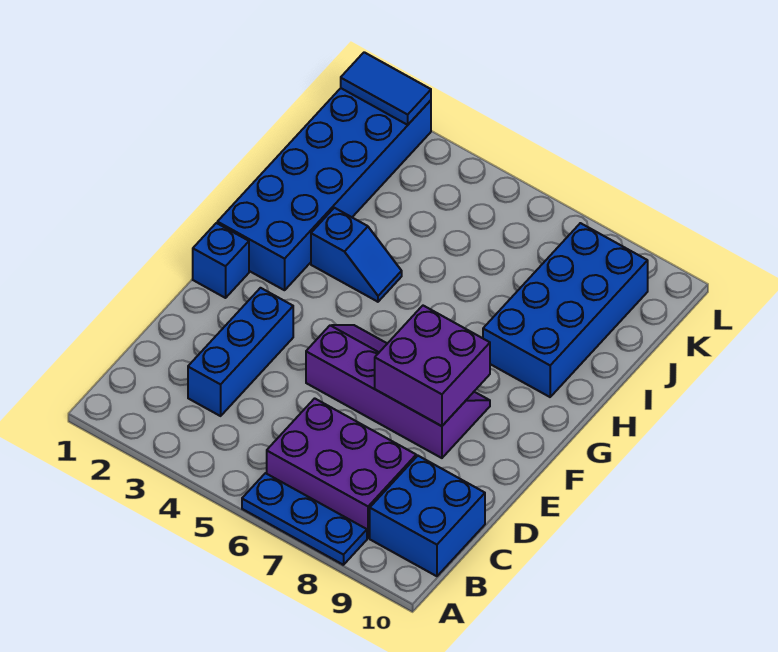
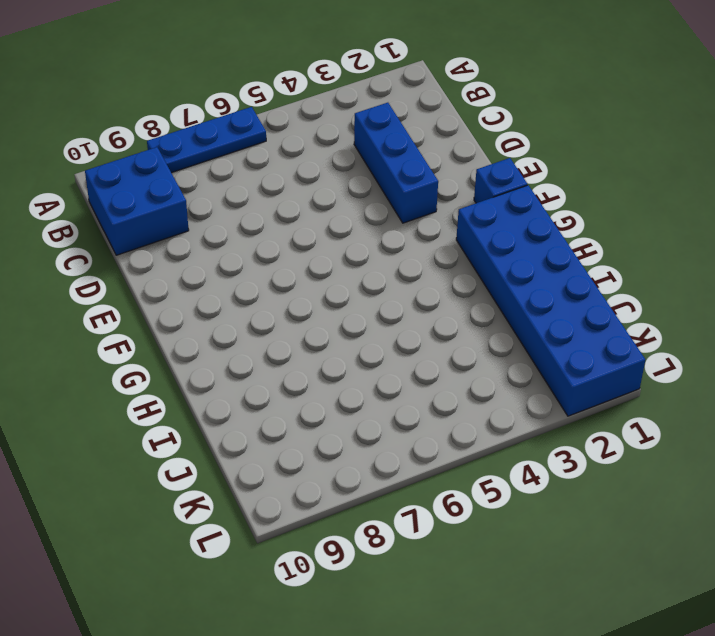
none -> purple brick B6:C8 level 1
none -> purple slope E5:F8 level 1 top E

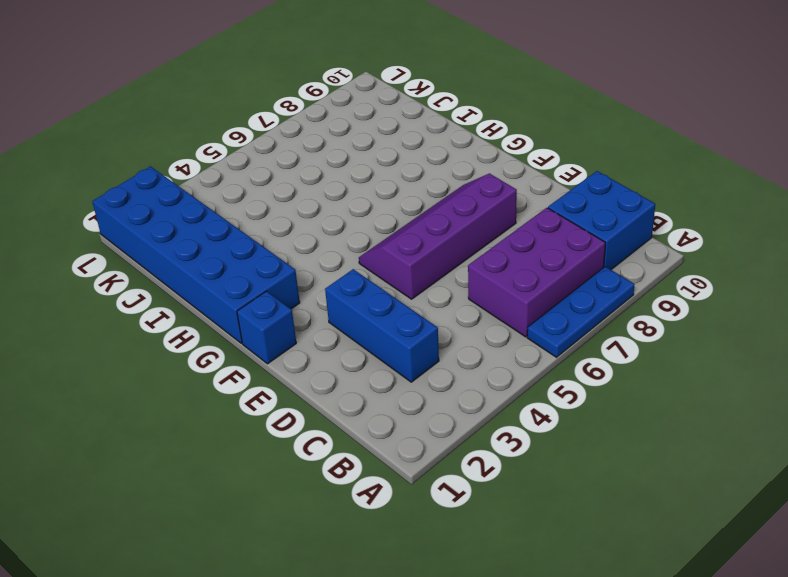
none -> blue slope H3:H4 level 1 top 3
none -> blue brick H8:K9 level 1

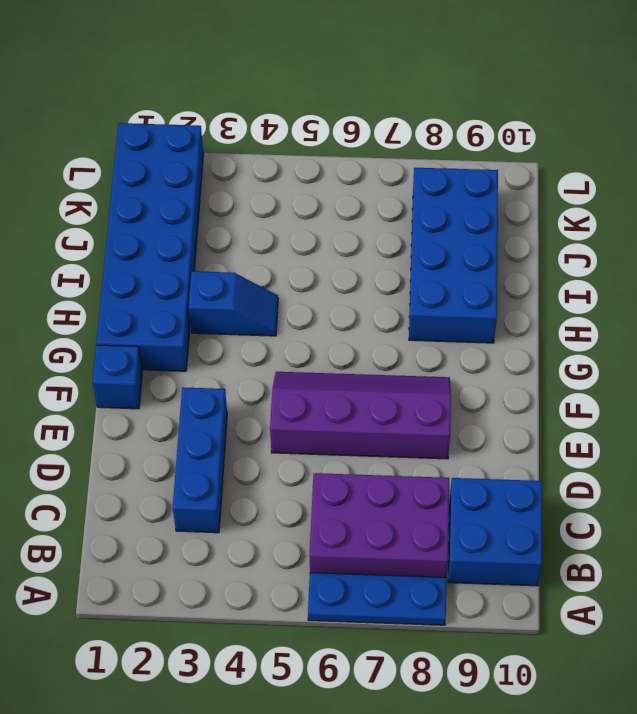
none -> purple brick E7:F8 level 2
none -> blue tile L1:L2 level 2

